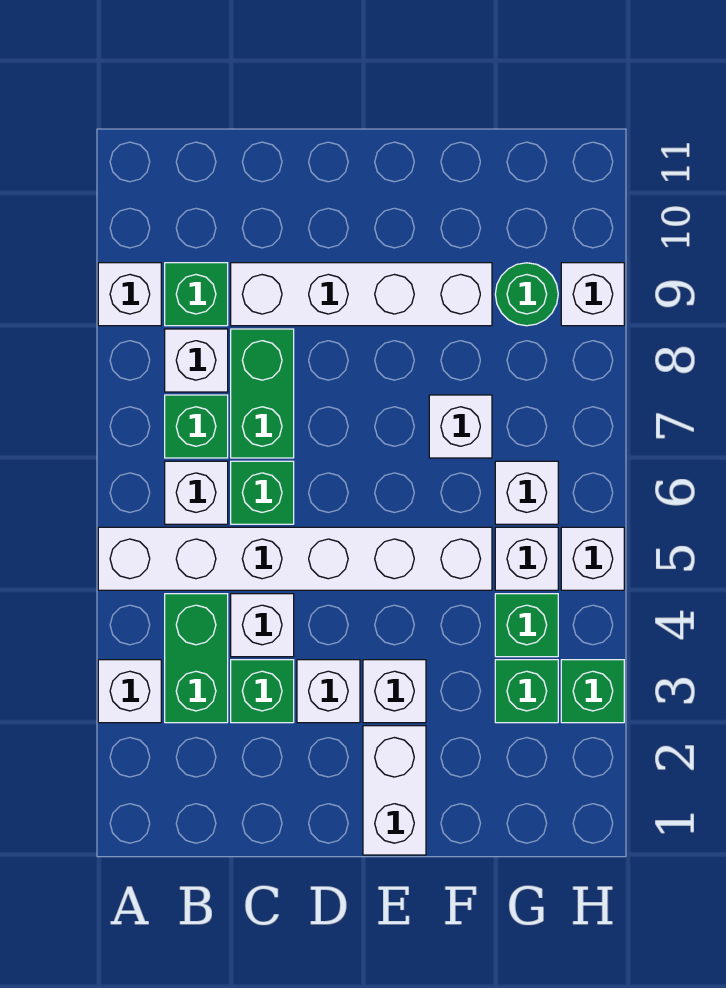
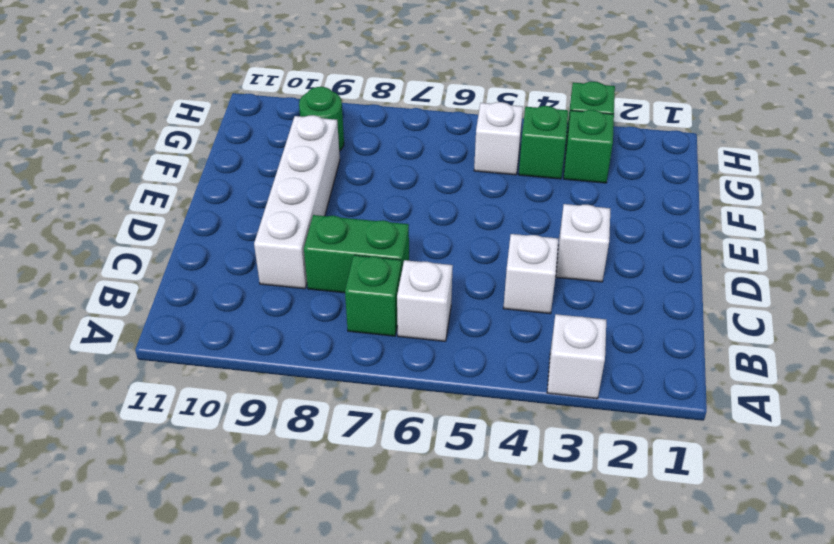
none -> white brick A5:F5 level 1
none -> white brick A9 level 1
none -> green brick B3:B4 level 1

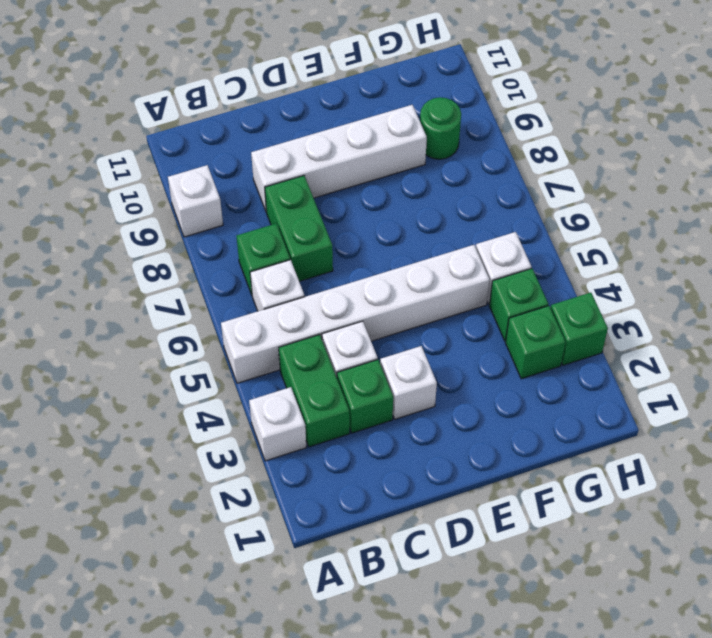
none -> white brick B8 level 1
none -> green brick B9 level 1
none -> green brick C6 level 1

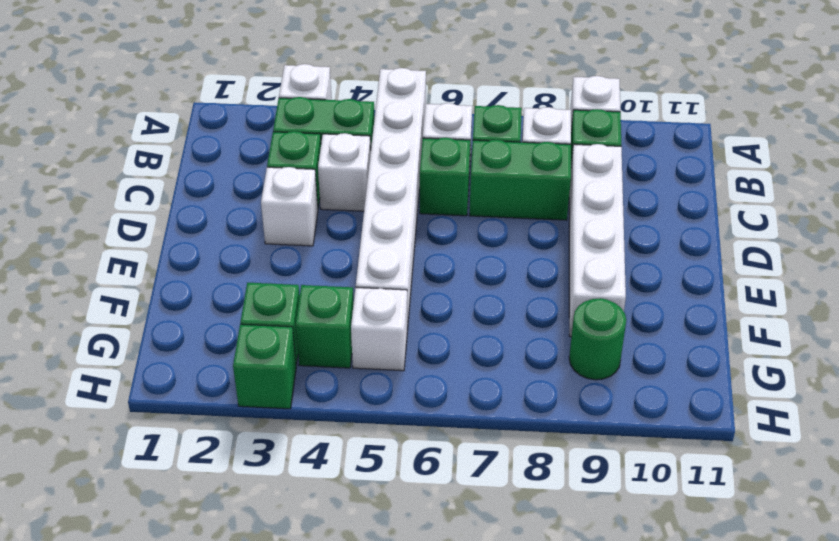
none -> white brick E1:E2 level 1
none -> white brick E3 level 1
none -> white brick F7 level 1

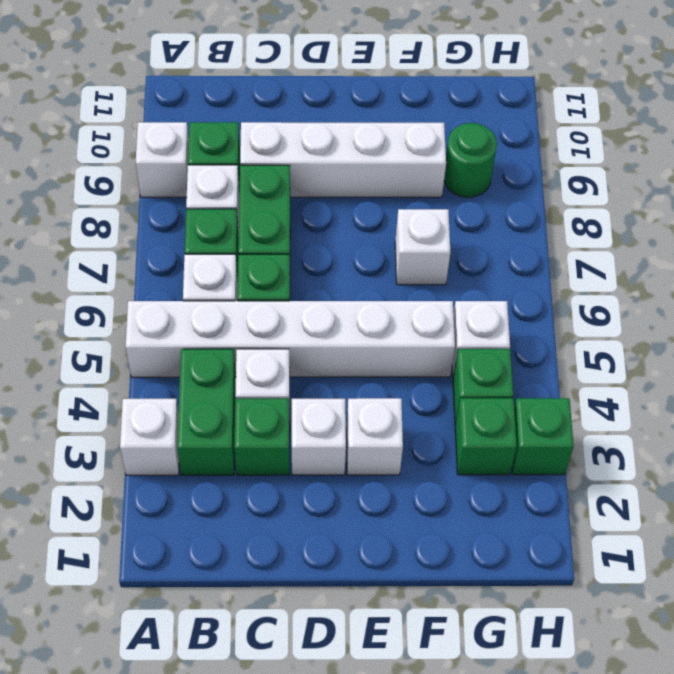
none -> white brick E1:E2 level 1
none -> white brick G6 level 1
none -> white brick H5 level 1

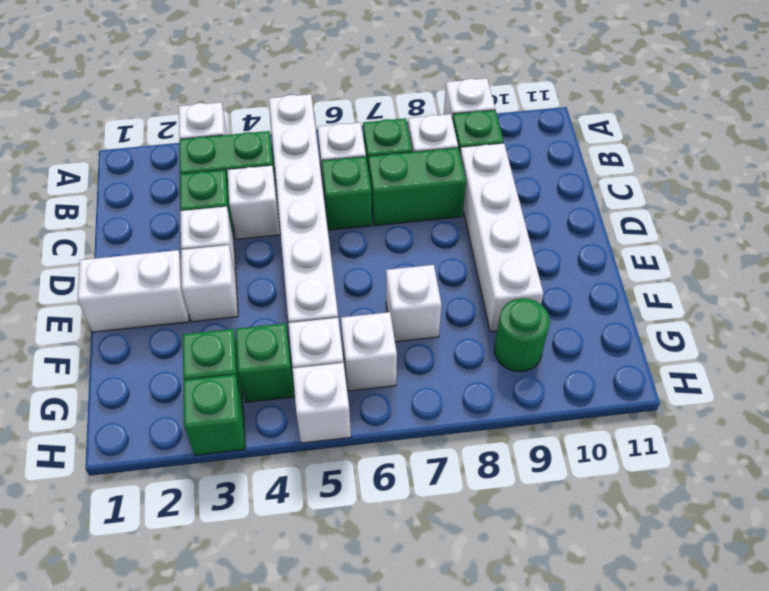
none -> white brick H9 level 1

